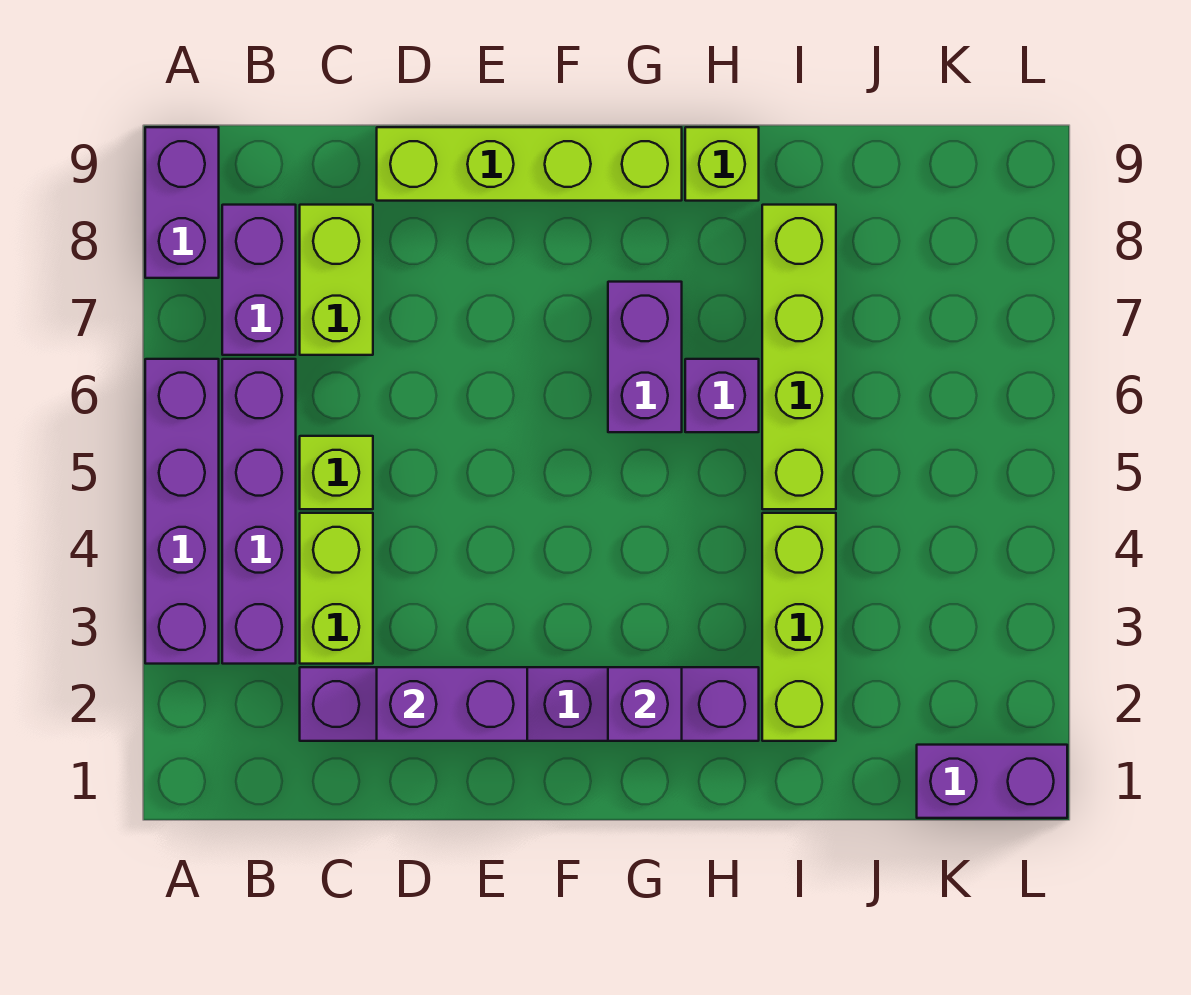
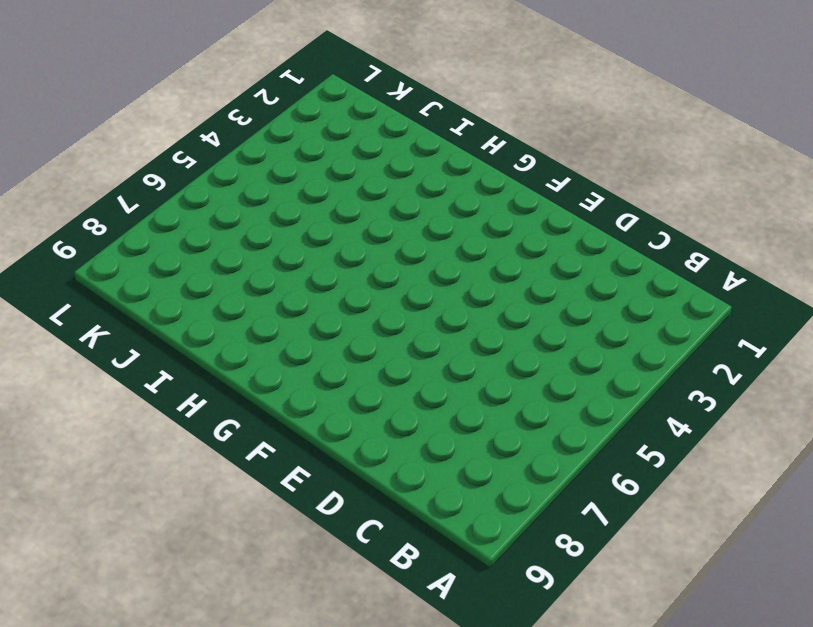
none -> purple brick A3:A6 level 1
none -> purple brick A8:A9 level 1
none -> purple brick B3:B6 level 1

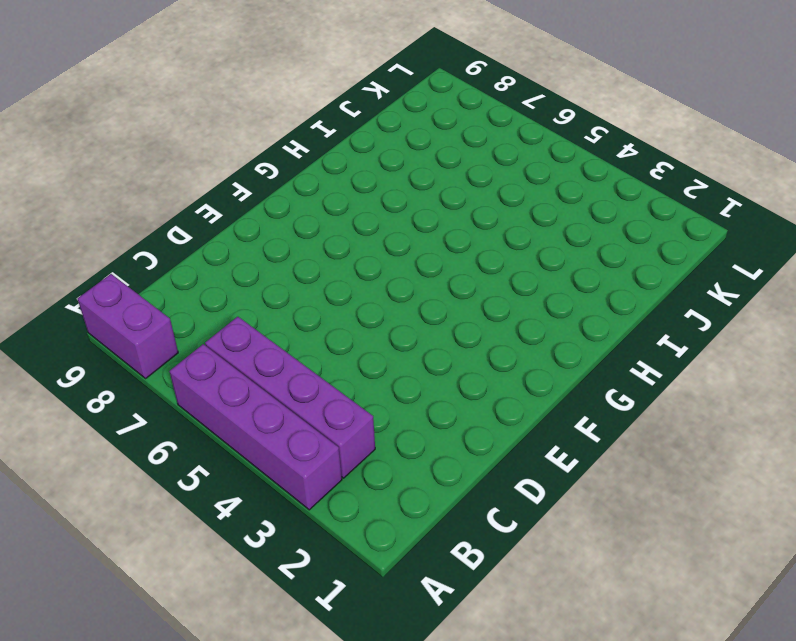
none -> purple brick B7:B8 level 1
none -> purple brick C2:H2 level 1
none -> lime brick C3:C4 level 1

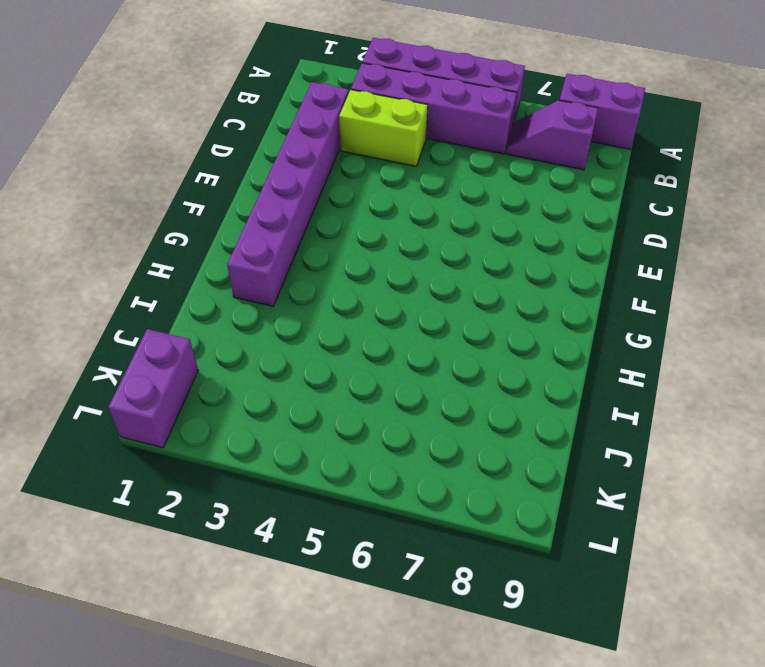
purple slope B7:B8 level 1 top 8 -> purple brick B7:B8 level 1
none -> lime brick C5 level 1
none -> lime brick C7:C8 level 1
none -> lime brick D9:G9 level 1

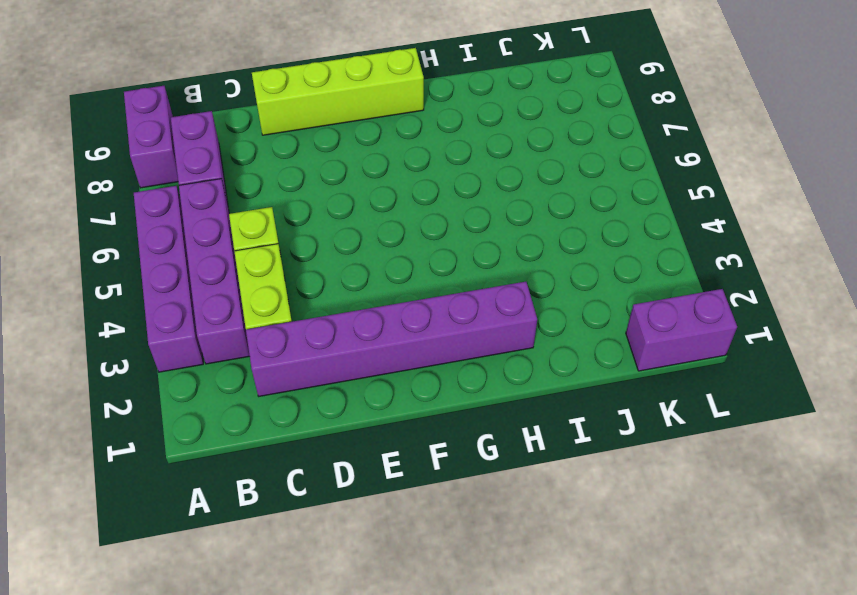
none -> lime brick C7:C8 level 1
none -> purple brick G6:G7 level 1
none -> purple brick H6 level 1

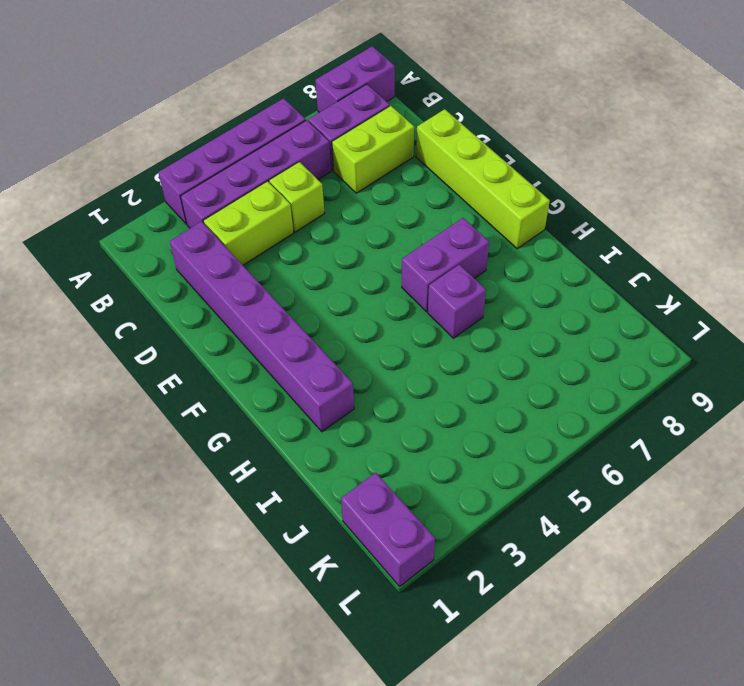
none -> lime brick H9 level 1
none -> lime brick I2:I4 level 1
none -> lime brick I5:I8 level 1

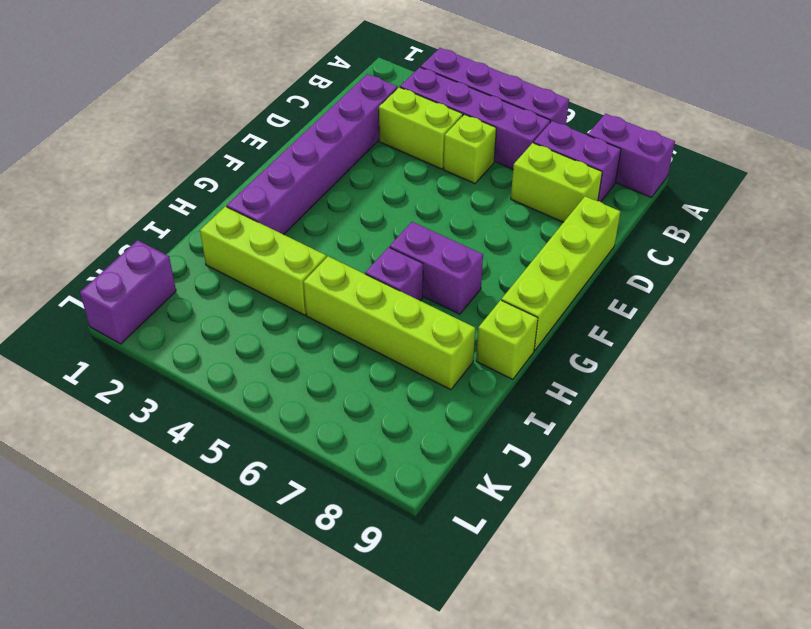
none -> purple brick D2:E2 level 2
none -> purple brick G2 level 2

